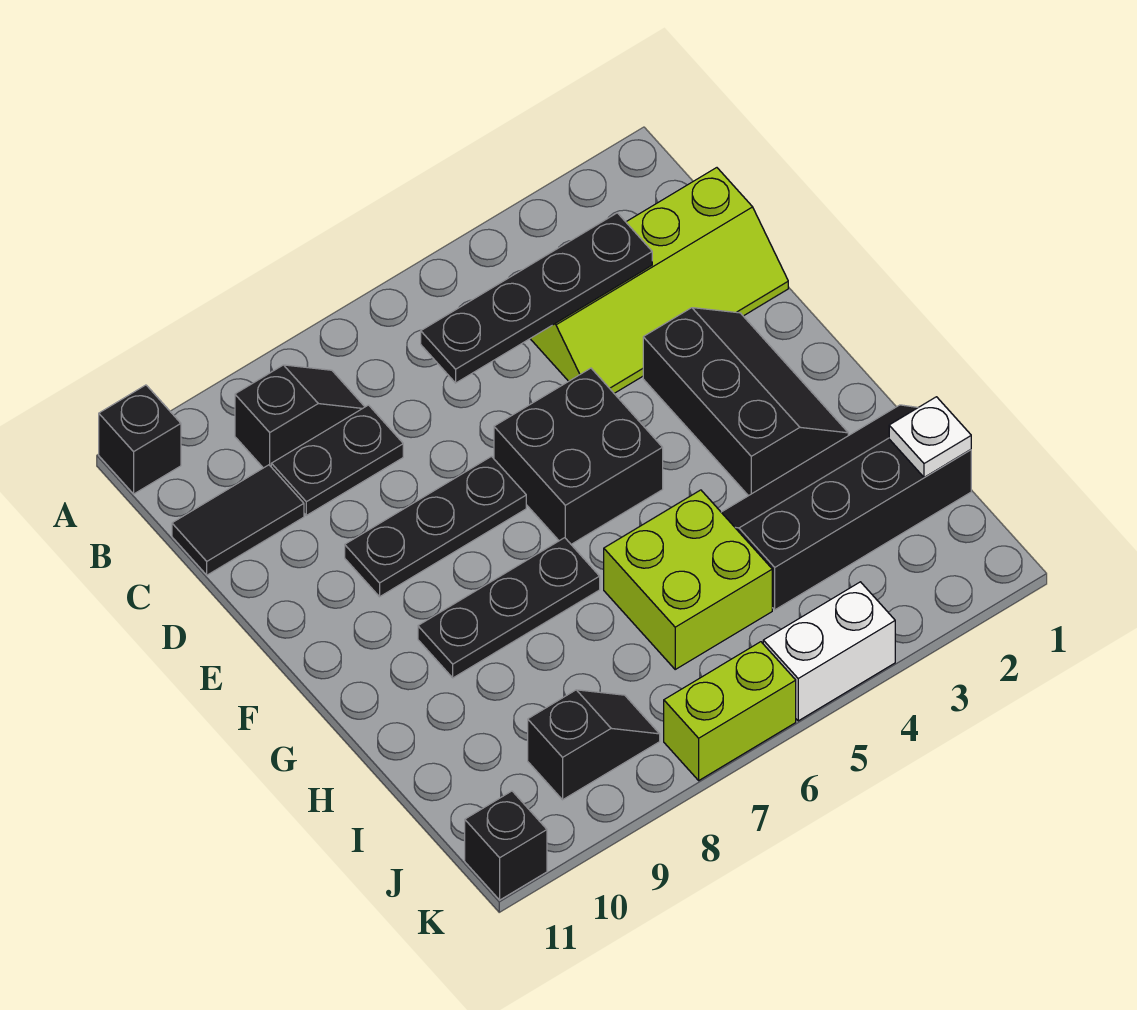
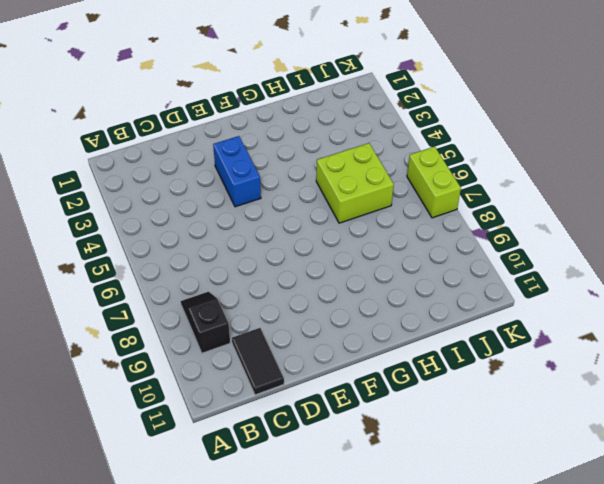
blue brick E3:E4 level 1 -> black slope E2:G3 level 1 top 3
none -> black brick A11 level 1
none -> lime slope C1:D4 level 1 top C
none -> black plate C8:C9 level 1

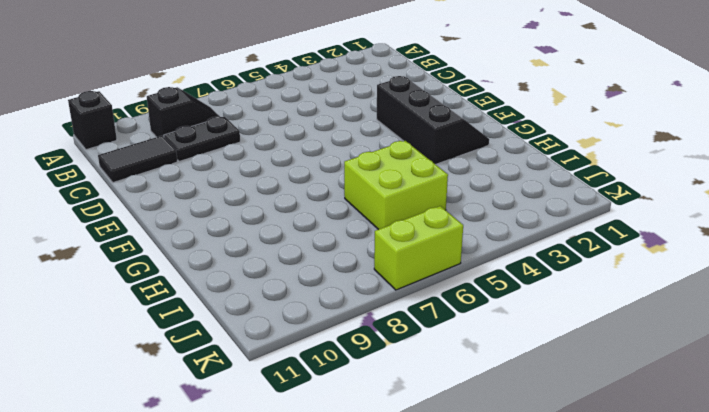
none -> lime slope C1:D4 level 1 top C
none -> black brick E5:F6 level 1
none -> black plate E7:E9 level 1

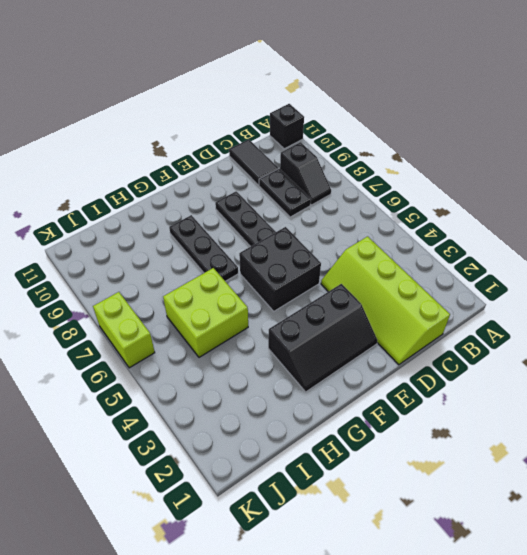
none -> black slope H1:I4 level 1 top I
none -> black slope J8:J9 level 1 top 9
none -> white brick K4:K5 level 1

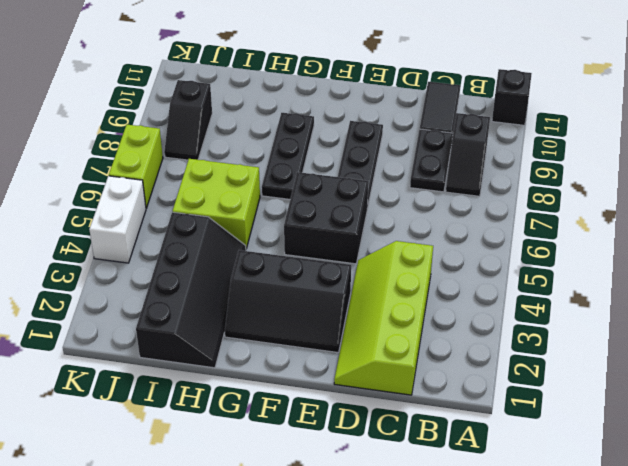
none -> black brick K11 level 1
none -> black plate C3:C6 level 2
none -> white plate I1 level 2

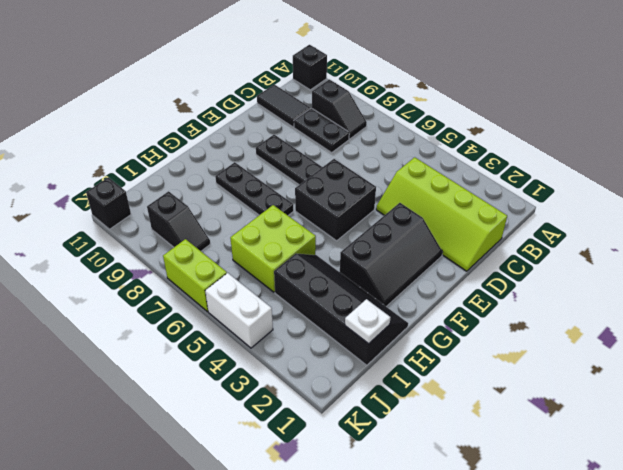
none -> black plate C3:C6 level 2

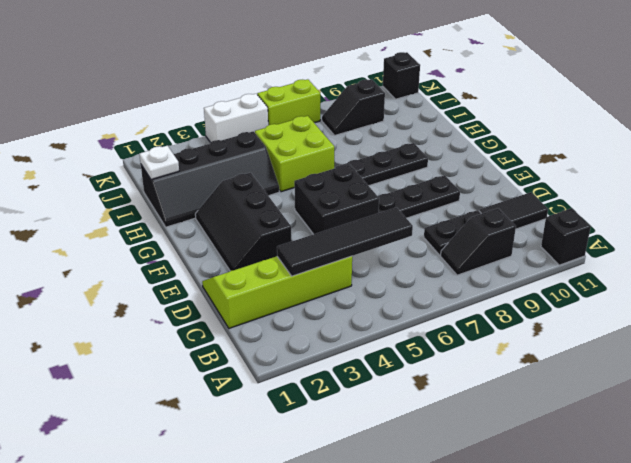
black tile C3:C6 level 2 -> black plate C3:C6 level 2

